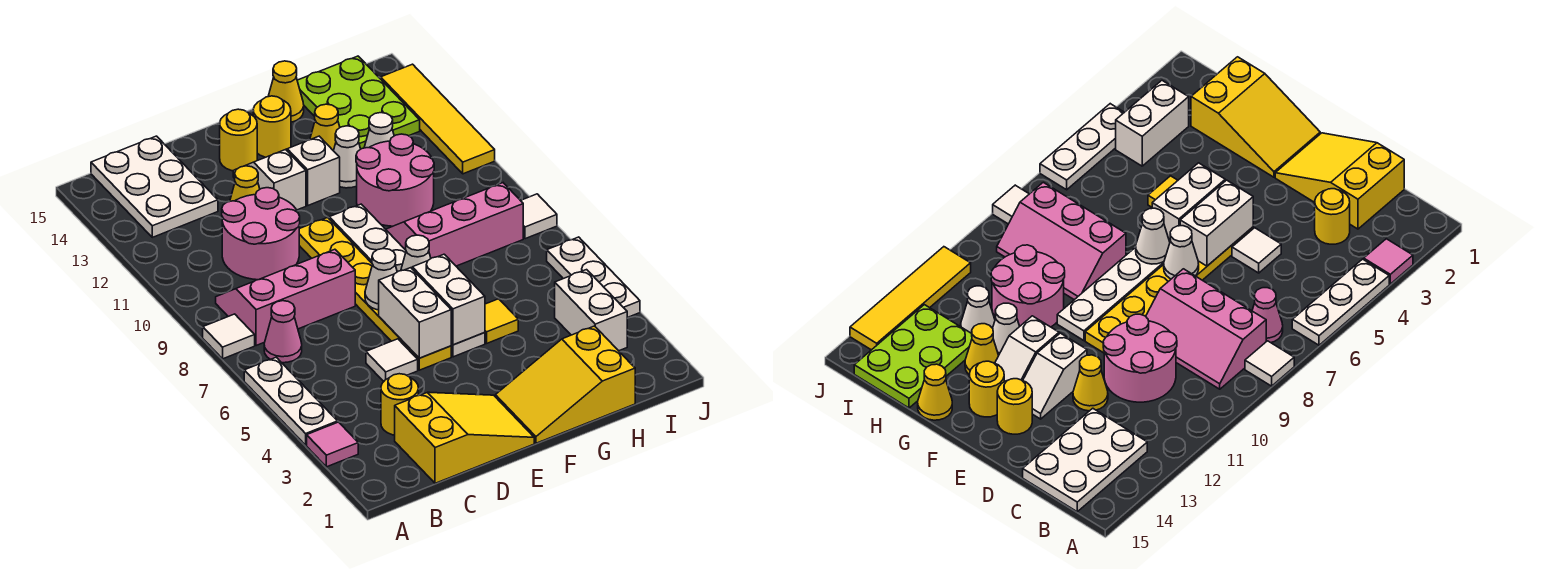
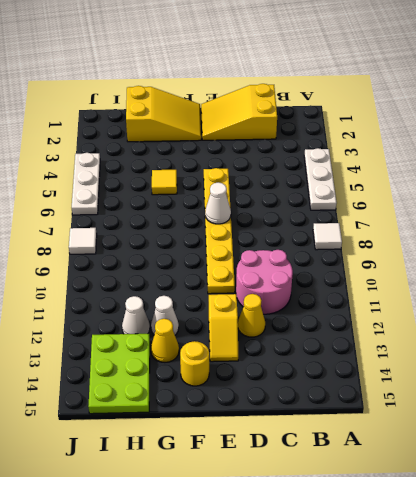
yellow slope E12:E13 level 1 top 12 -> white slope E12:E13 level 1 top 12
none -> pink tile A3 level 1
none -> pink cone B7 level 1
none -> pink slope B8:D9 level 1 top 8
none -> white plate B13:C15 level 1

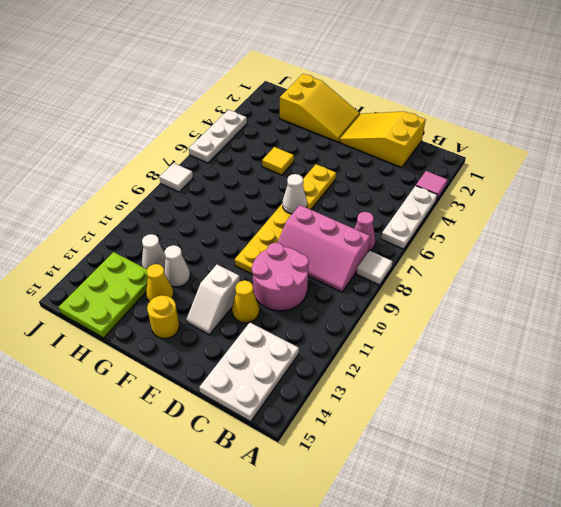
none -> yellow round brick C3 level 1
none -> white tile D5 level 1
none -> yellow round brick E14 level 1
none -> white plate F5:F10 level 1

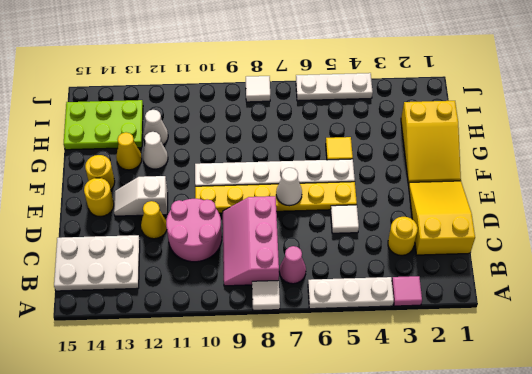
none -> white slope F12:F13 level 1 top 12
none -> pink slope G8:I9 level 1 top 8
none -> pink round brick G10:H11 level 1
none -> yellow cone G15 level 1

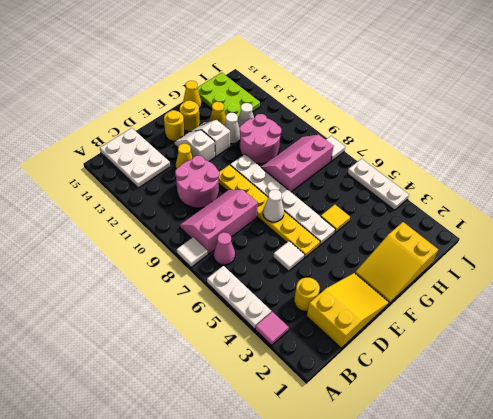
none -> white brick I3:I4 level 1
none -> yellow tile J11:J14 level 1
none -> white brick E5:E6 level 2
none -> white brick F5:F6 level 2

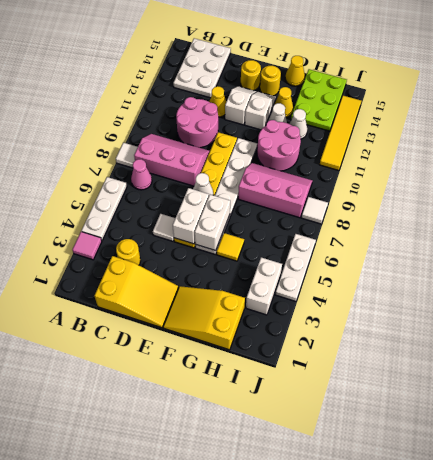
none -> white cone F7 level 2

